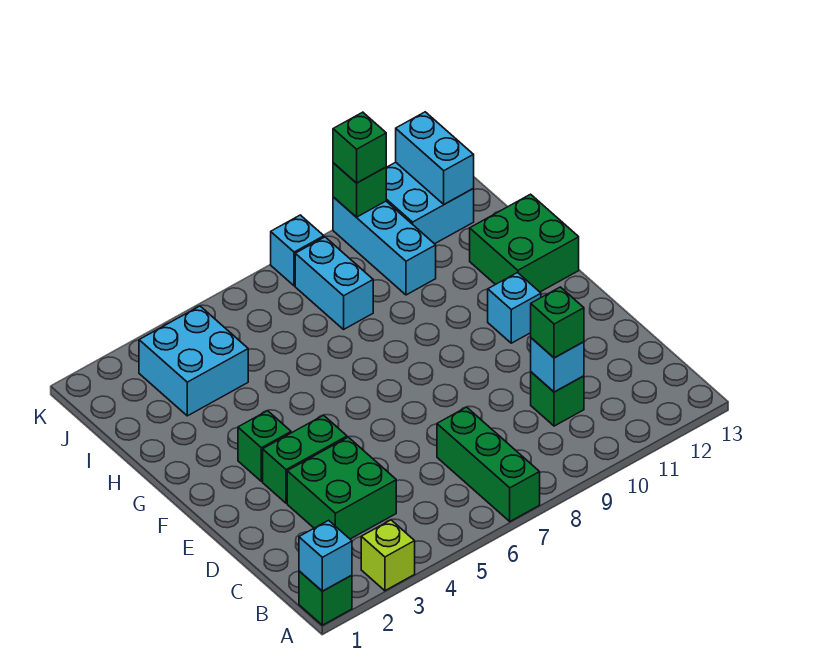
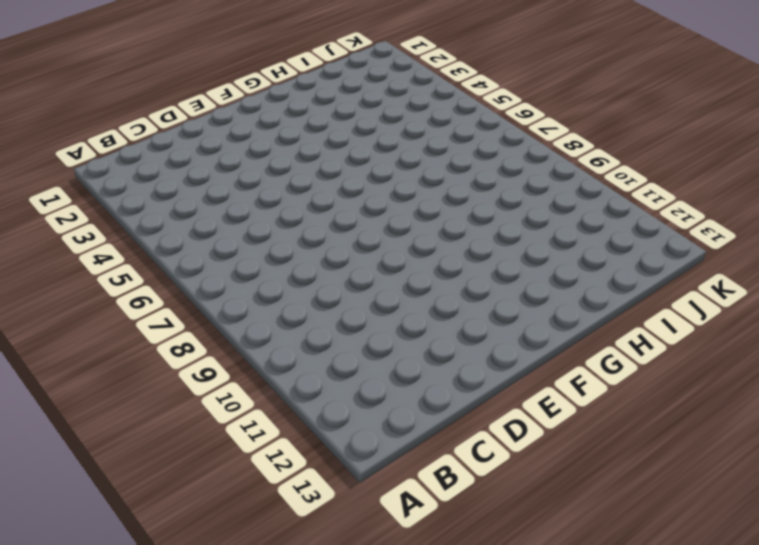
none -> green brick A1 level 1
none -> lime brick A3 level 1
none -> green brick A7:C7 level 1

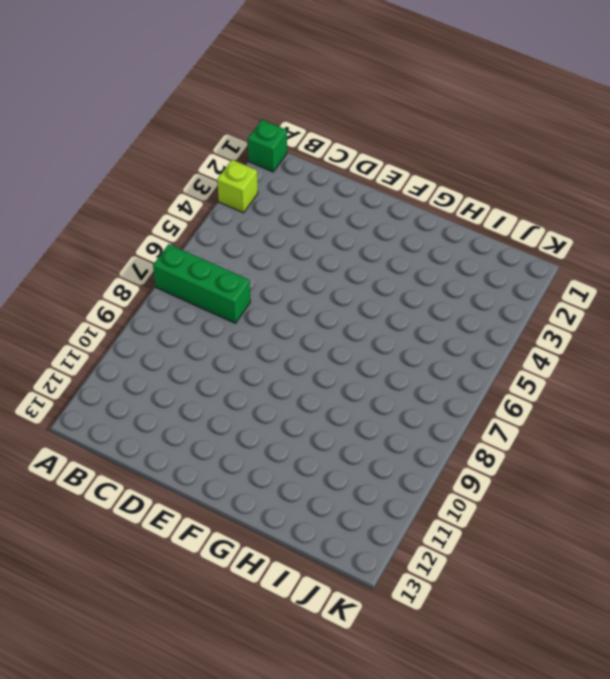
none -> green brick C3:D4 level 1
none -> green brick C10 level 1
none -> green brick E3:E4 level 1

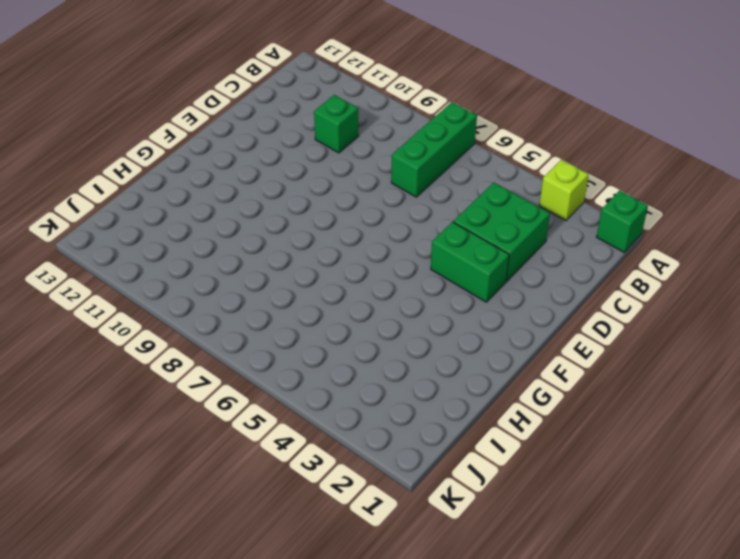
none -> green brick F3 level 1
none -> cyan brick F11 level 1
none -> green brick G12:H13 level 1

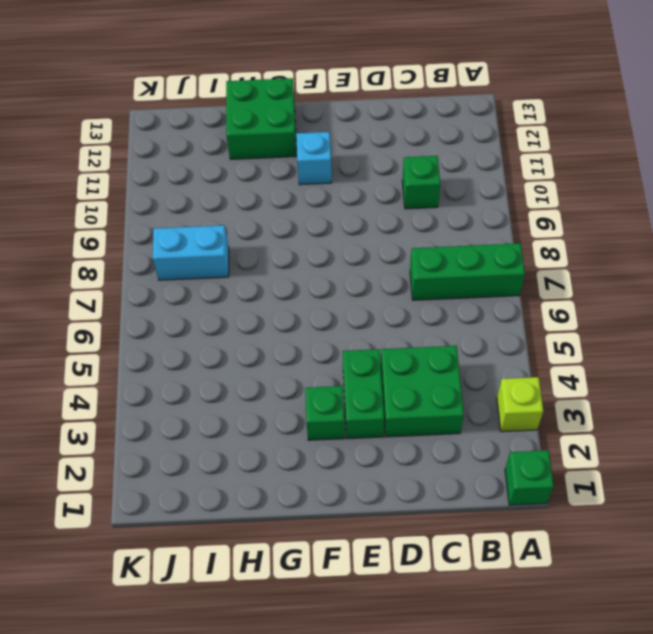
none -> cyan brick I3:J4 level 1
none -> cyan brick I10:K10 level 1
none -> cyan brick J11:K12 level 1

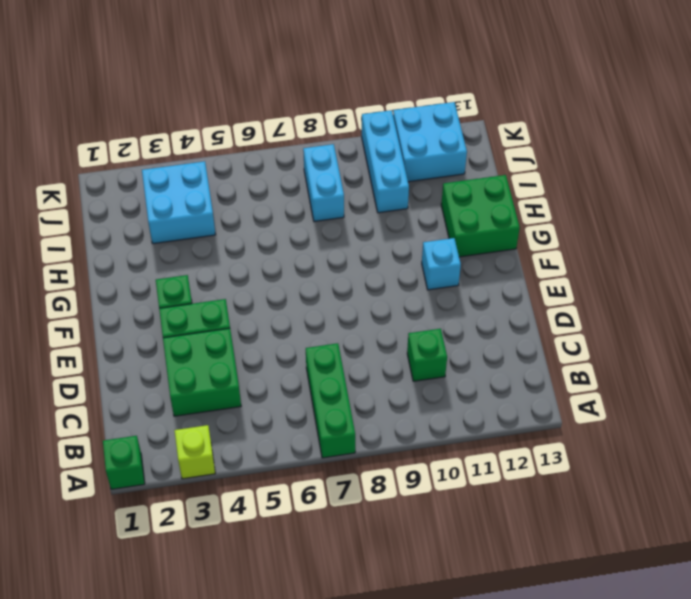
none -> cyan brick K8 level 1
none -> cyan brick A1 level 2
none -> cyan brick C10 level 2

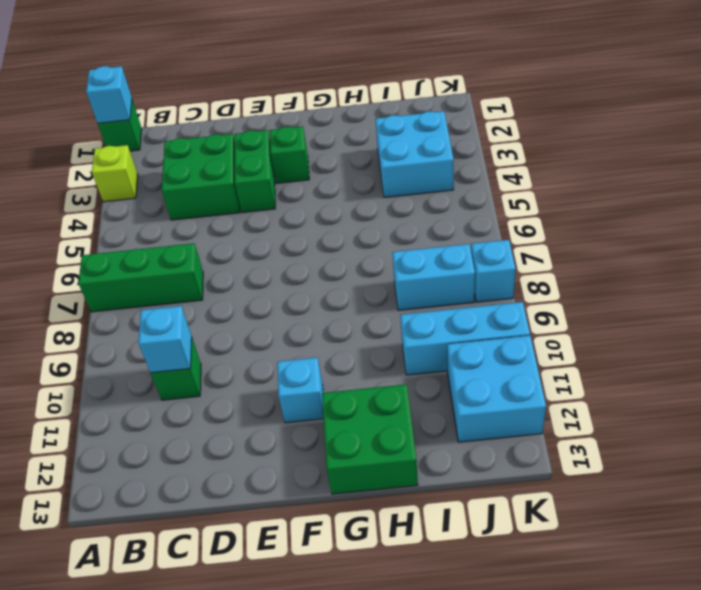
none -> cyan brick J12:K12 level 2
none -> green brick K10 level 2
none -> green brick C10 level 3

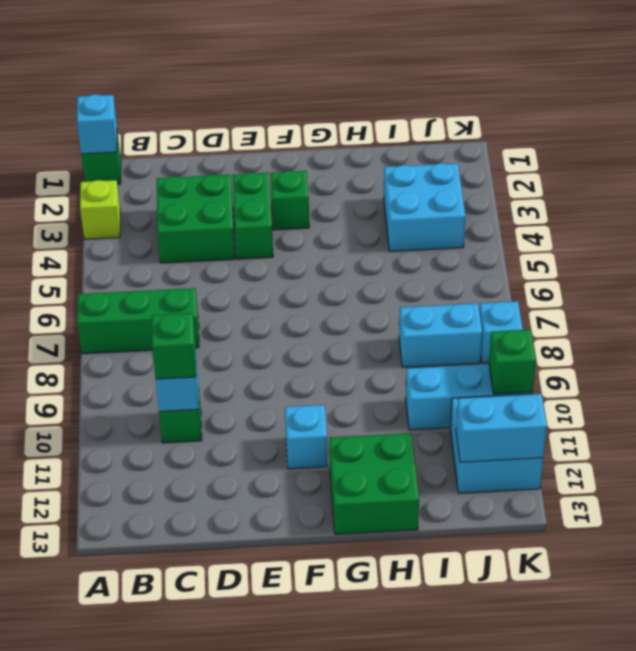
none -> green brick K10 level 3

